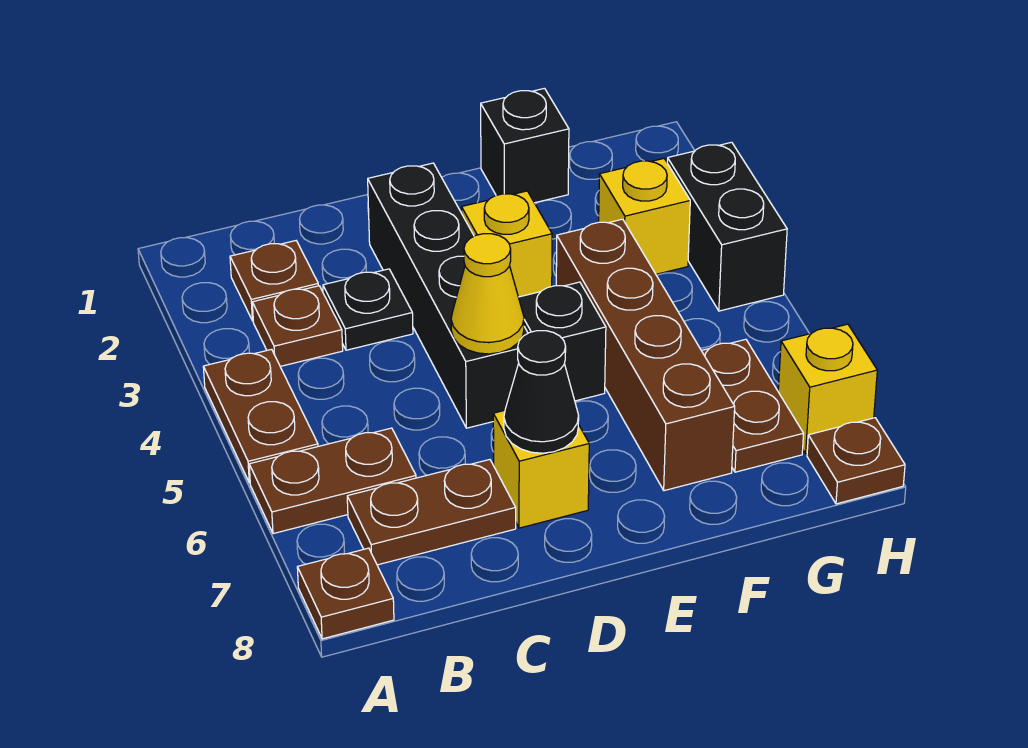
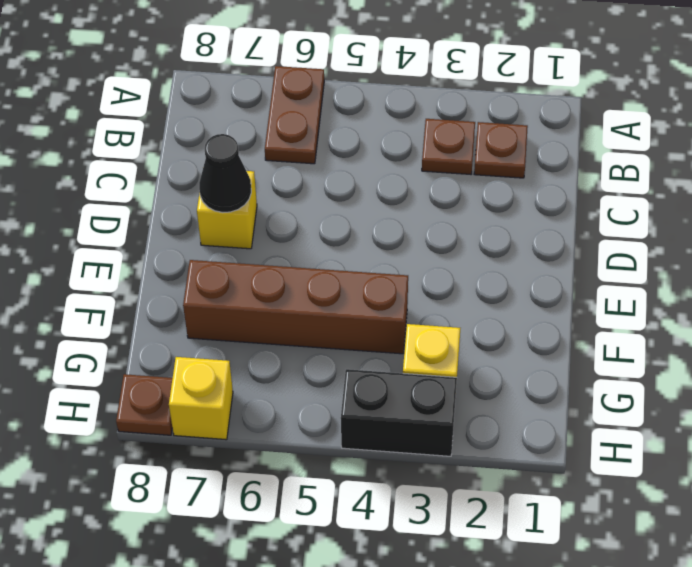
none -> brown plate A4:A5 level 1
none -> brown plate A8 level 1
none -> brown plate B7:C7 level 1

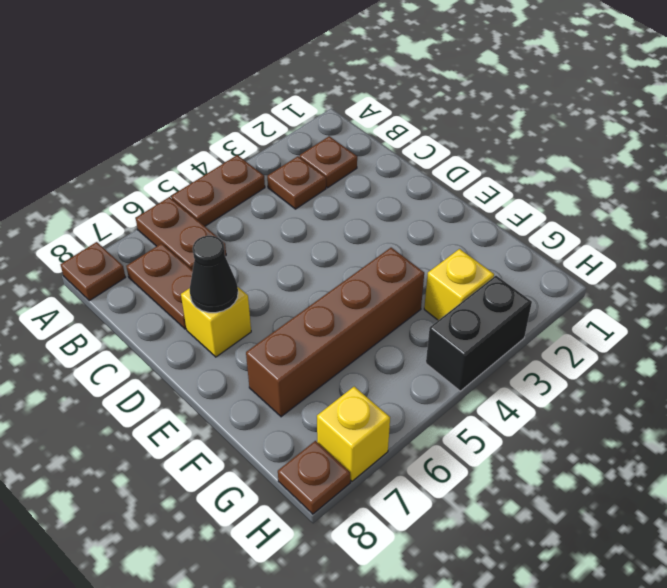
none -> black plate C3 level 1
none -> black brick D2:D5 level 1
none -> yellow brick E3 level 1

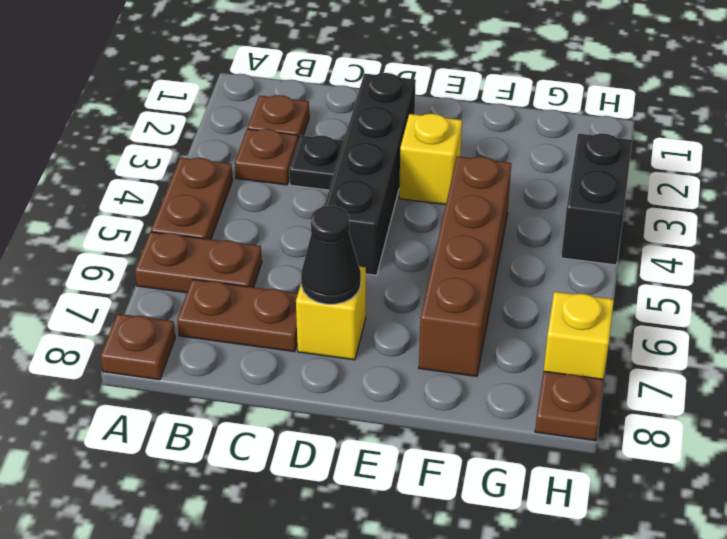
none -> black brick E5 level 1
none -> black brick F1 level 1
none -> yellow brick G3 level 1

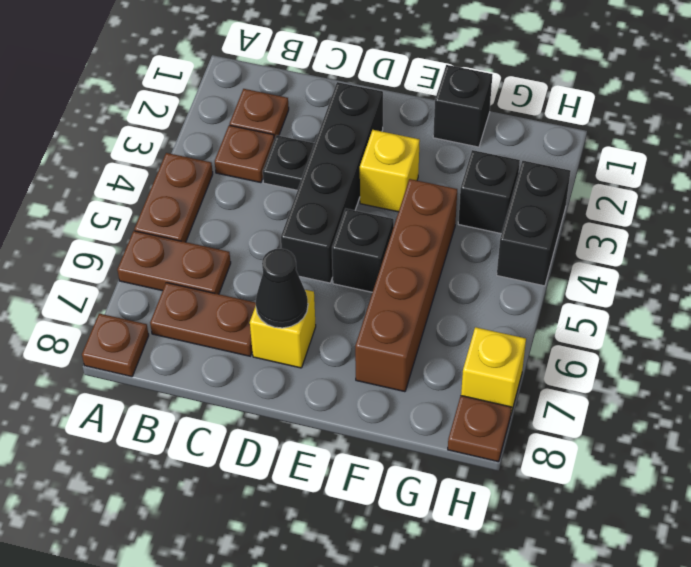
black brick G3 level 1 -> yellow brick G3 level 1
none -> brown plate G6:G7 level 1
none -> yellow cone D5 level 2

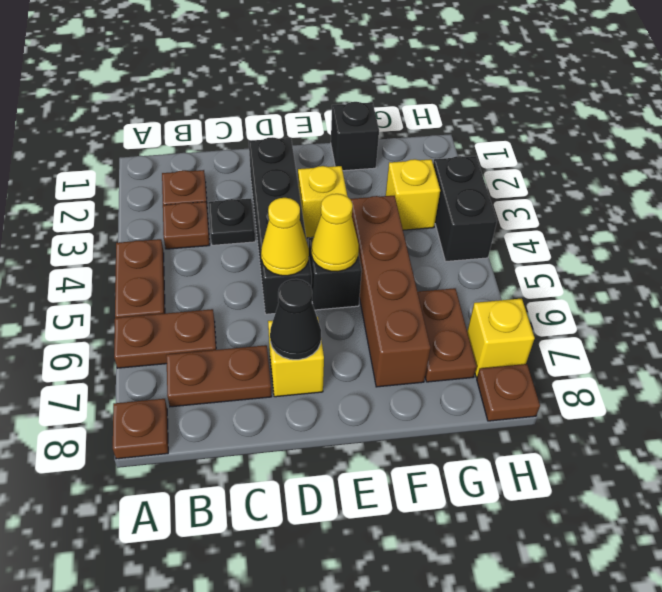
yellow cone E5 level 2 -> none

